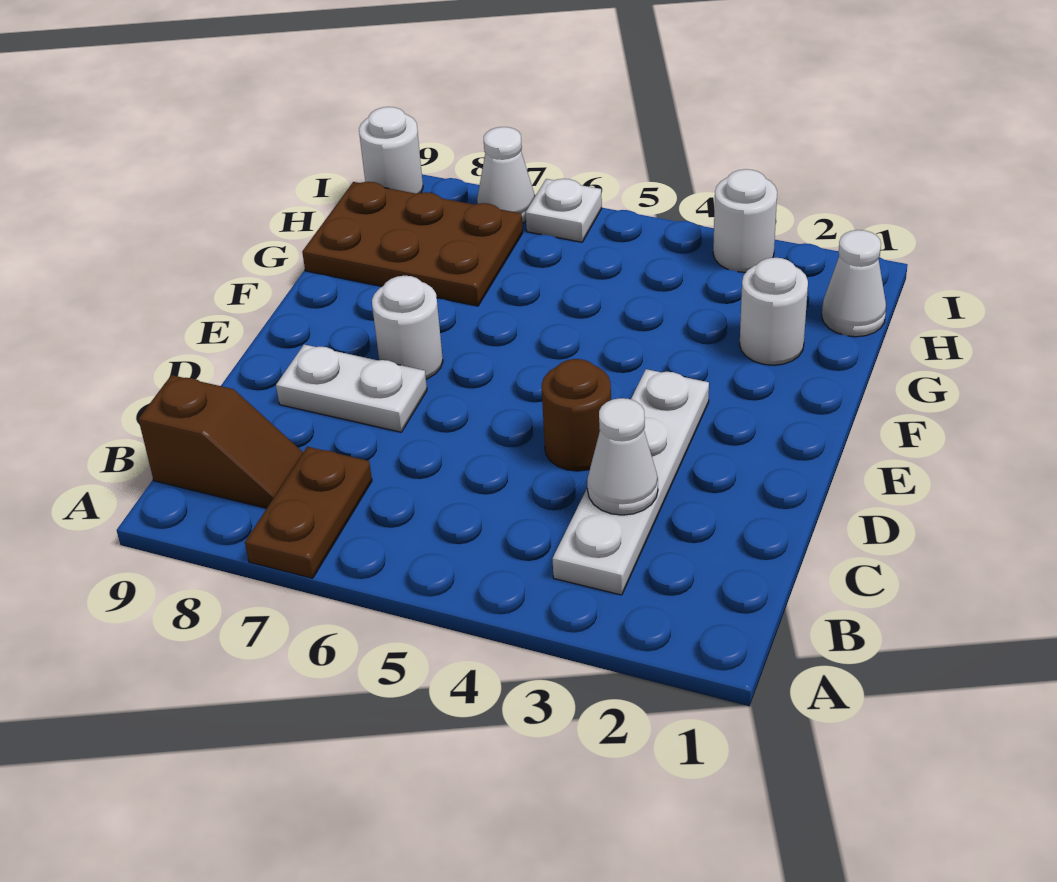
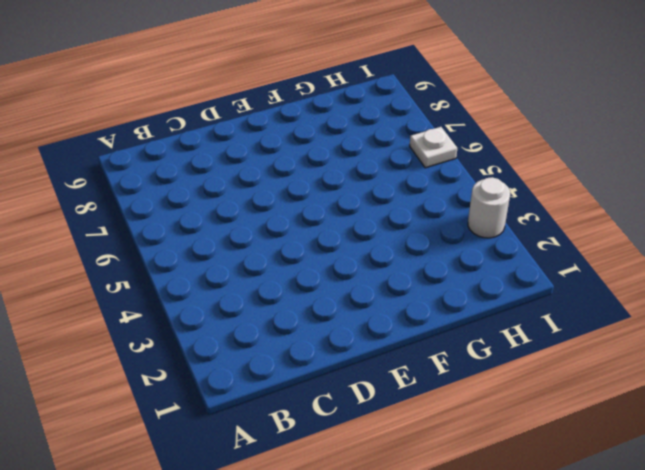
none -> brown plate A7:B7 level 1
none -> white plate B3:E3 level 1
none -> brown slope B8:B9 level 1 top 9

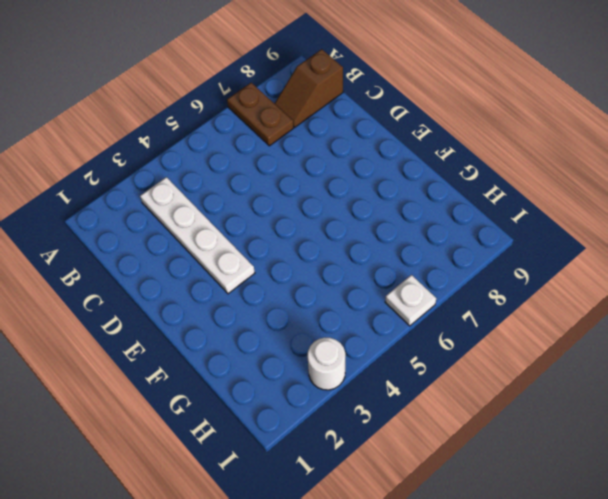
none -> brown round brick D4 level 1
none -> white plate D7:D8 level 1
none -> white round brick E7 level 1

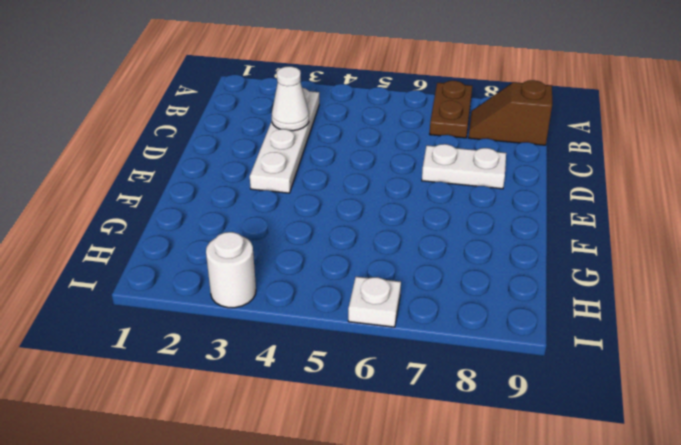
none -> brown round brick D4 level 1
none -> white round brick E7 level 1
none -> white round brick G2 level 1

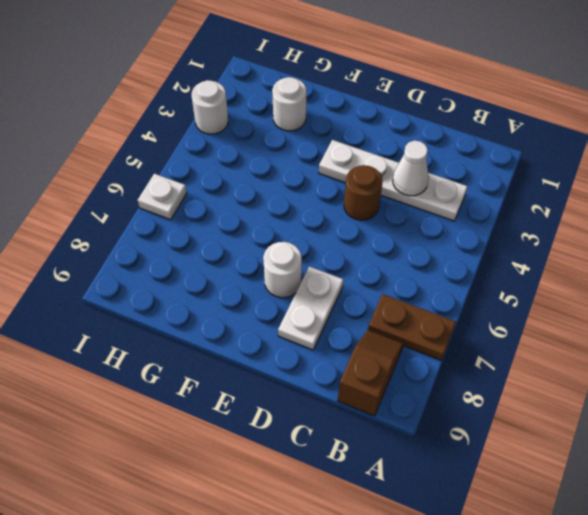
none -> brown plate G7:H9 level 1
none -> white cone H1 level 1
none -> white cone I7 level 1

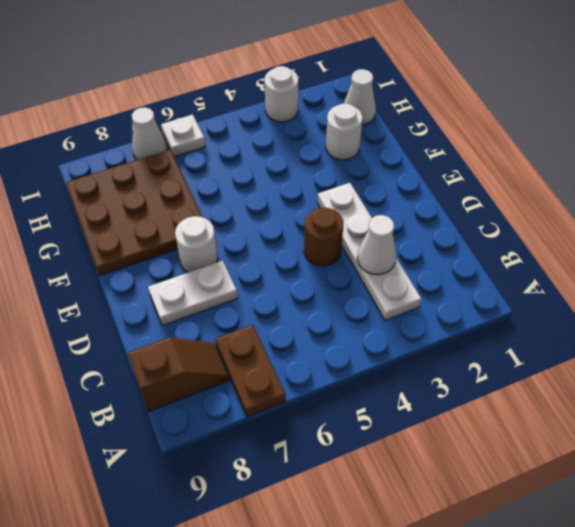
brown plate F7:H9 level 1 -> brown plate G7:H9 level 1
none -> white round brick I9 level 1

